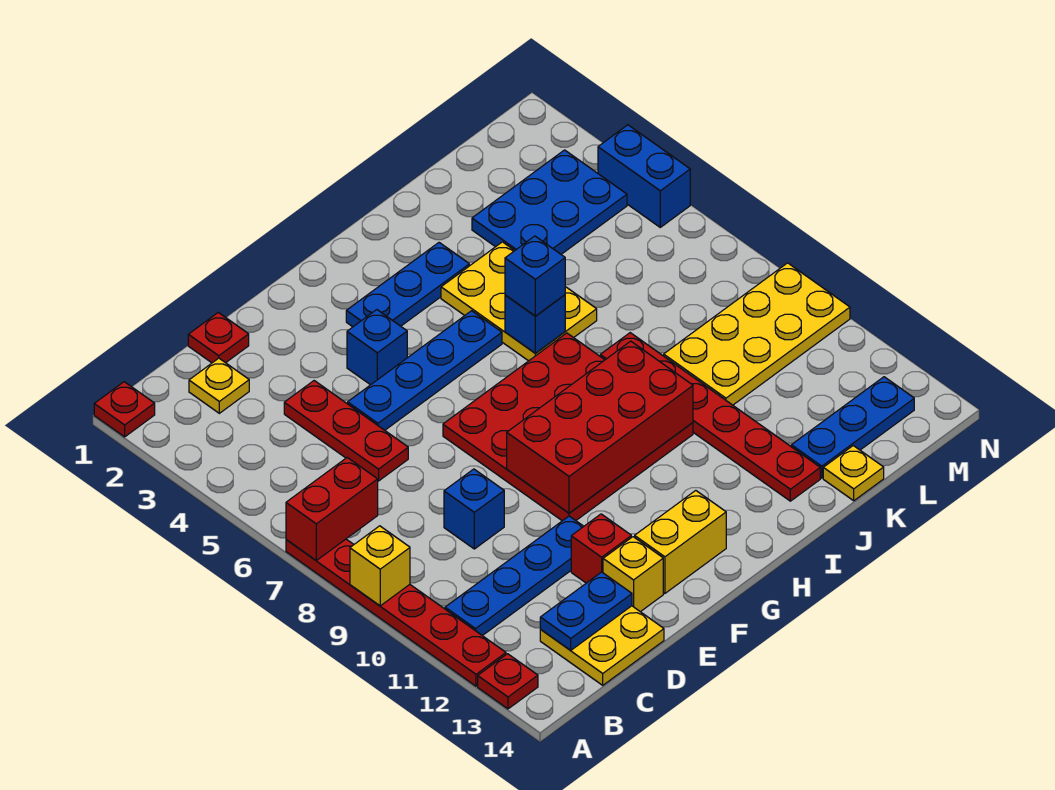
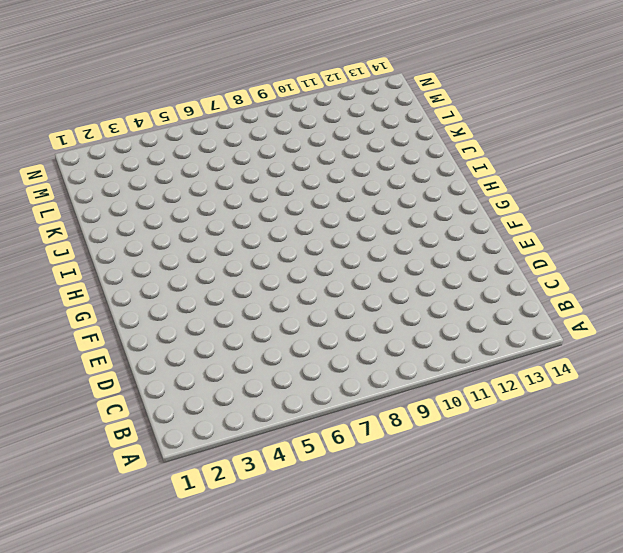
none -> red plate A1 level 1
none -> red plate A7:A12 level 1
none -> red plate A13 level 1

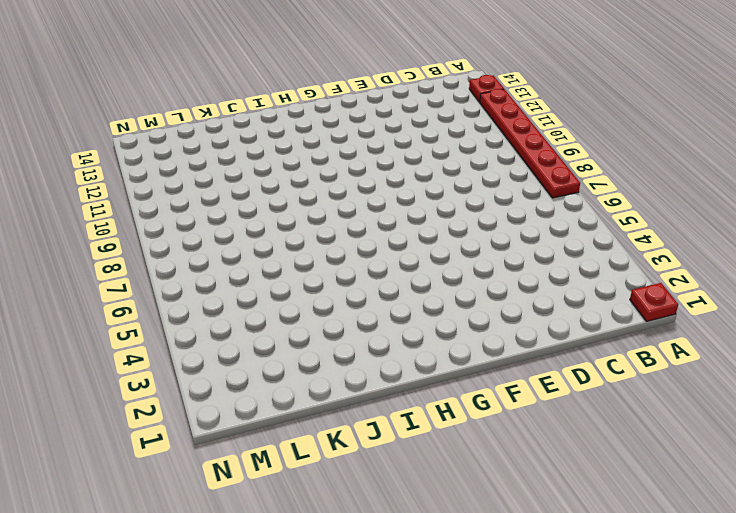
none -> blue plate B11:E11 level 1
none -> yellow plate C2 level 1
none -> yellow plate C13:D14 level 1

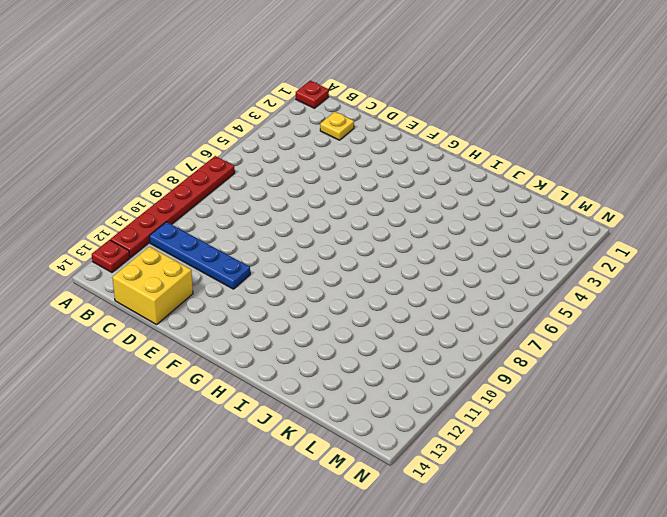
yellow brick C13:D14 level 1 -> yellow plate C13:D14 level 1
none -> red plate D1 level 1
none -> red plate D4:D6 level 1
none -> blue brick D9 level 1

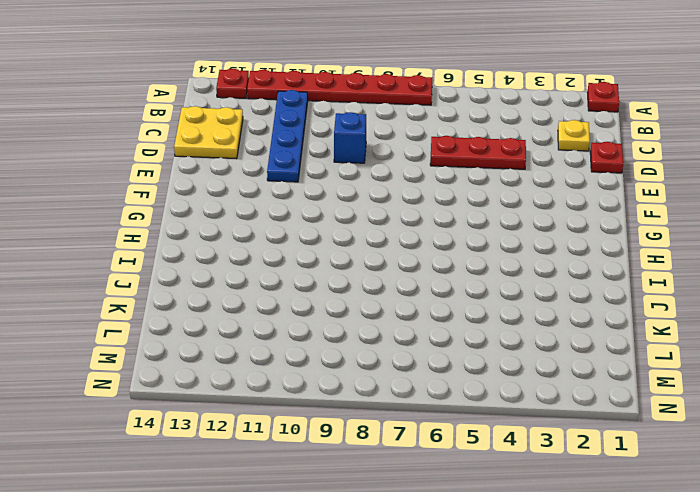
none -> blue plate E5:H5 level 1
none -> red brick E12 level 1
none -> yellow brick E13 level 1

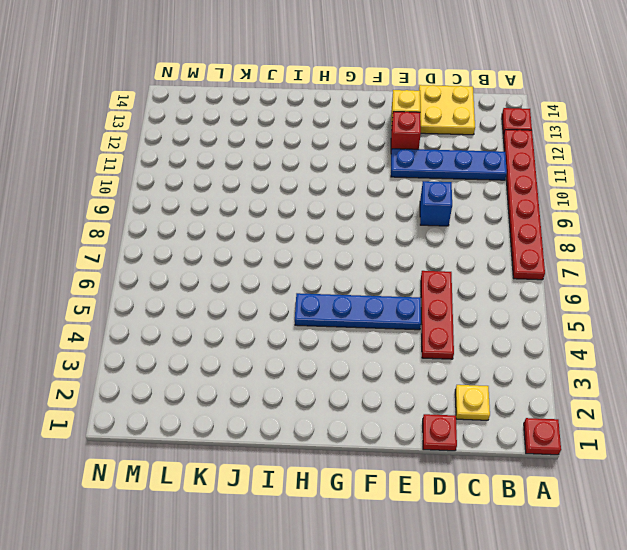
none -> blue brick F4 level 1
none -> red plate F7:I10 level 1
none -> yellow brick F13:G13 level 1

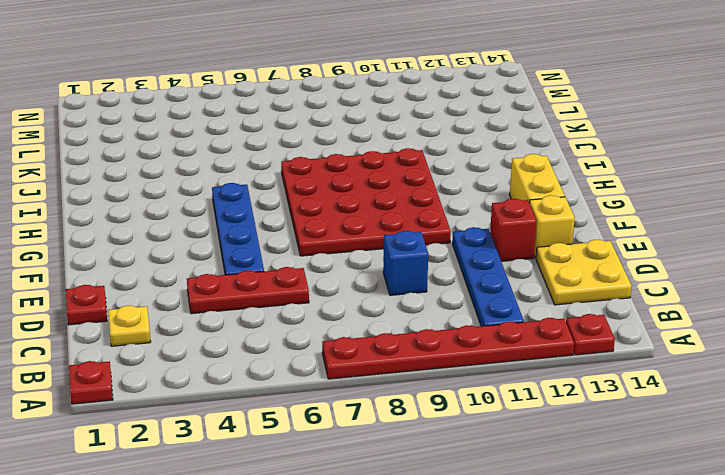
none -> blue brick F4 level 1
none -> blue plate G3:I3 level 1
none -> yellow plate I4:J6 level 1

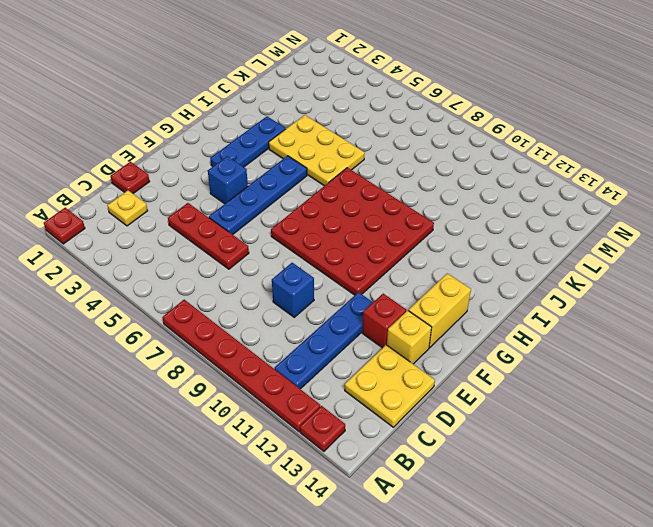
none -> red plate J8:J13 level 1
none -> blue plate K3:M4 level 1
none -> yellow plate K9:N10 level 1

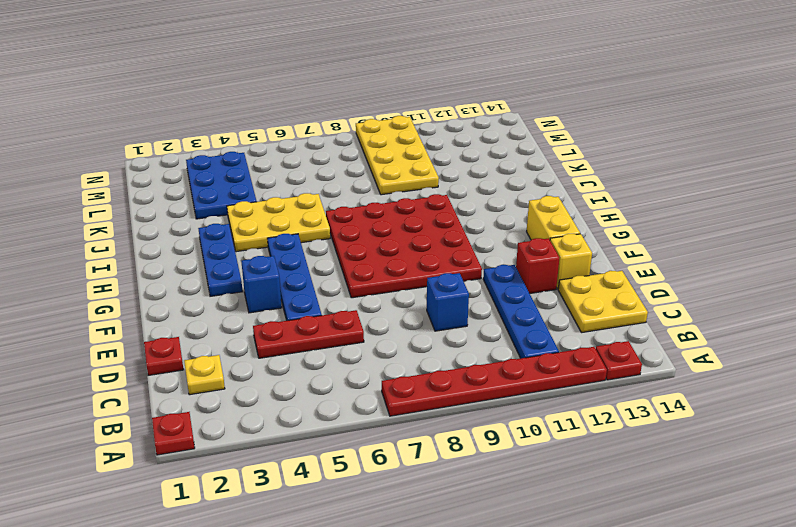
none -> red plate J8:J13 level 1
none -> blue plate K13:M13 level 1
none -> yellow plate K14 level 1

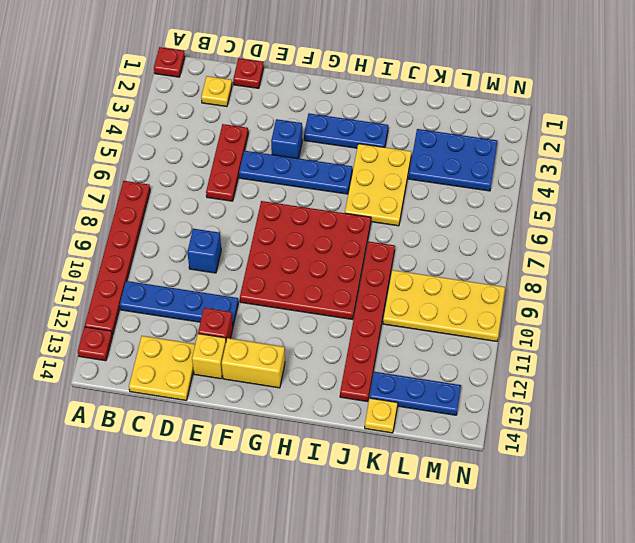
none -> blue brick N4:N5 level 1
none -> red brick A7:B7 level 2
none -> yellow brick A9 level 2

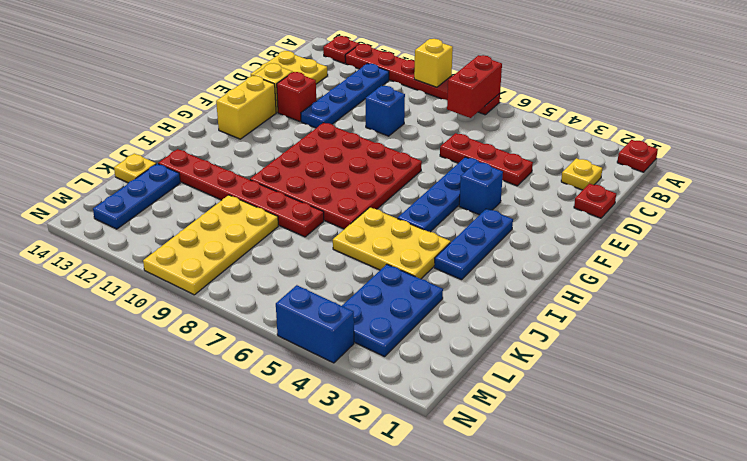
none -> blue plate C13:D13 level 2
none -> red brick F9:I10 level 2
none -> blue brick I6 level 2

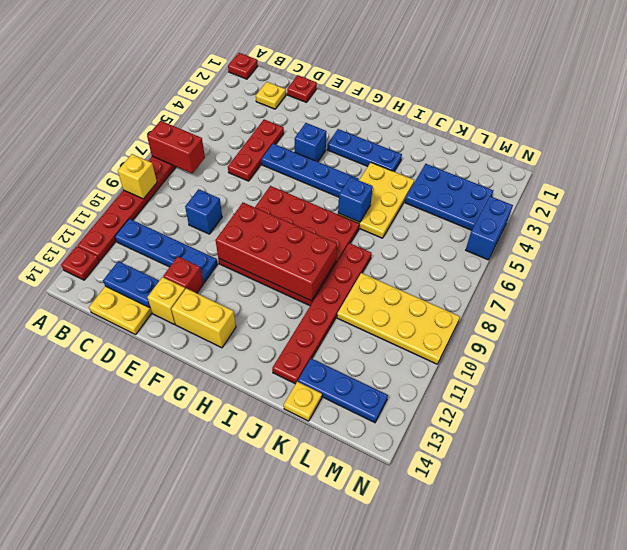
none -> blue brick I6 level 3

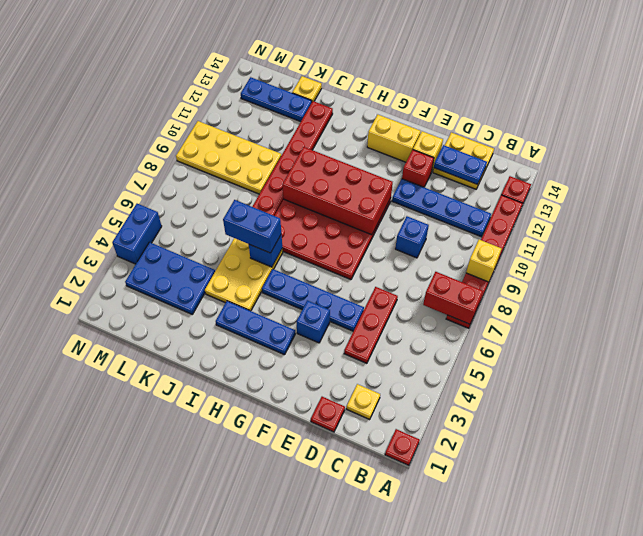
blue brick I6:J6 level 3 -> blue brick I6 level 3

